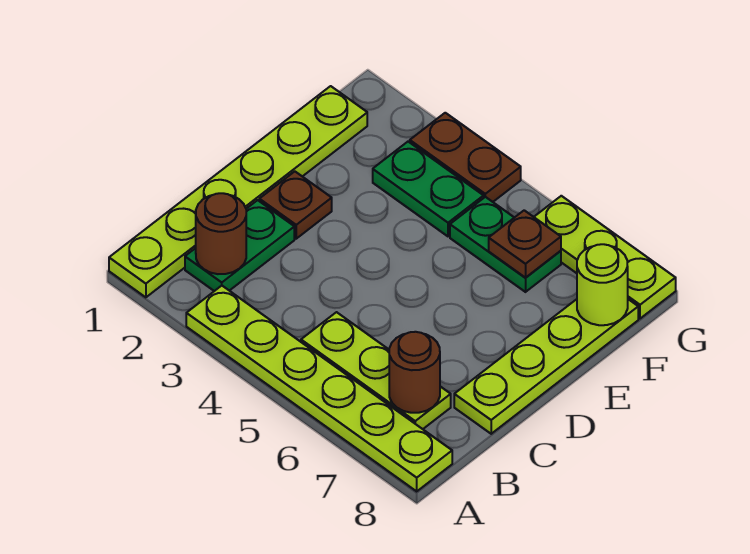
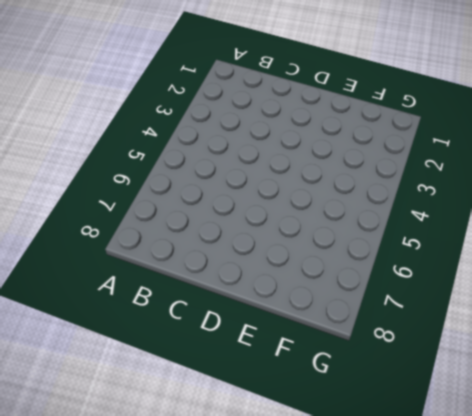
none -> lime plate A1:F1 level 1
none -> lime plate A3:A8 level 1
none -> green plate B2:C2 level 1

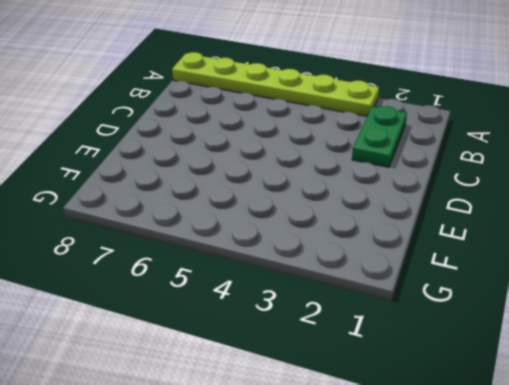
none -> lime plate A1:F1 level 1
none -> lime plate B5:B7 level 1
none -> lime plate C8:F8 level 1

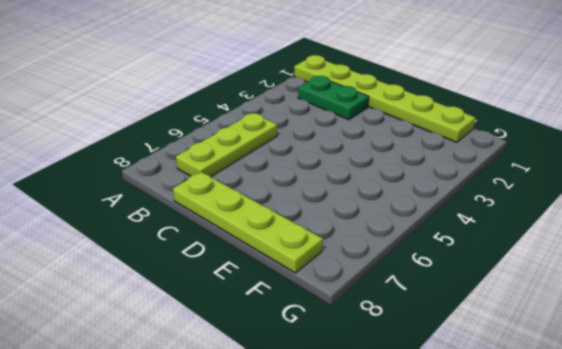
none -> lime plate A3:A8 level 1
none -> brown plate D2 level 1
none -> green plate F3:F4 level 1

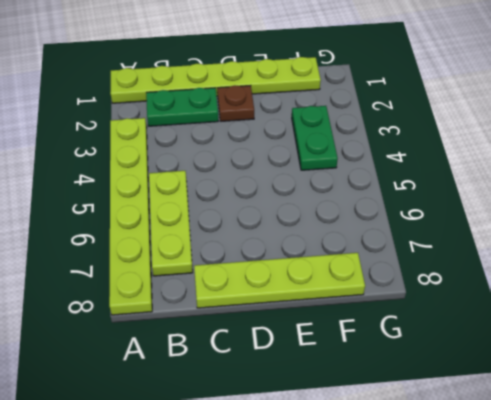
none -> green plate F5:F6 level 1
none -> brown plate G3:G4 level 1
none -> lime plate G6:G8 level 1

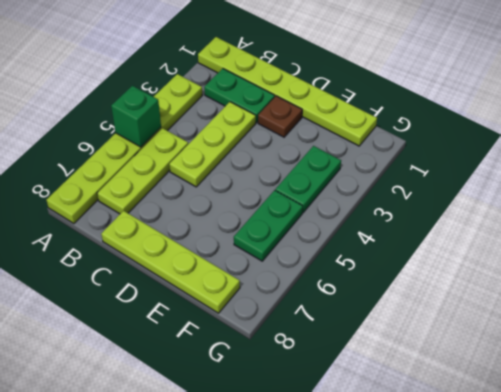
green brick A5 level 2 -> none
lime plate C3:C5 level 1 -> lime plate G6:G8 level 1
none -> brown plate G3:G4 level 1
none -> brown round brick B2 level 2
none -> brown round brick B7 level 2

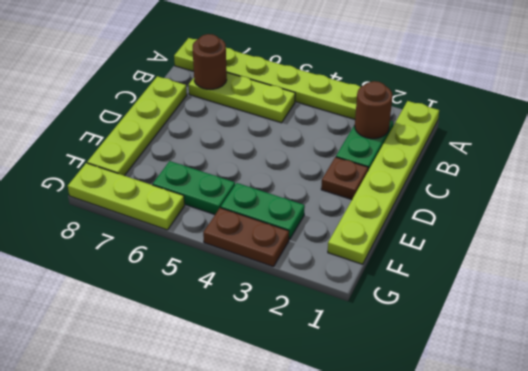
none -> brown plate F6 level 2
none -> lime round brick F8 level 2

